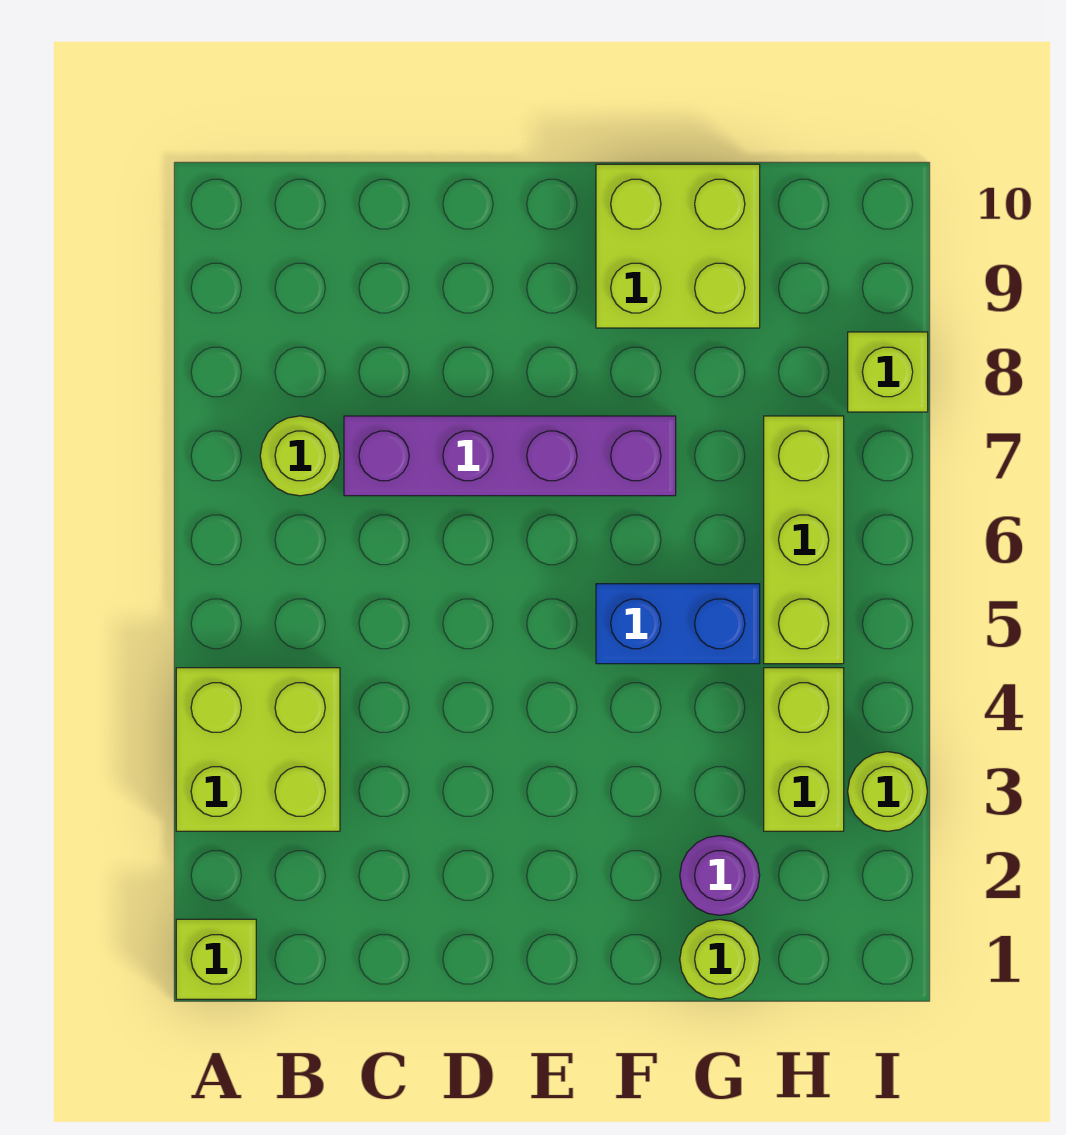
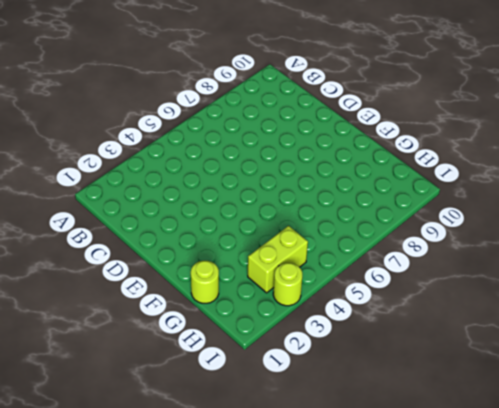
none -> lime brick A1 level 1
none -> lime brick A3:B4 level 1
none -> lime round brick B7 level 1

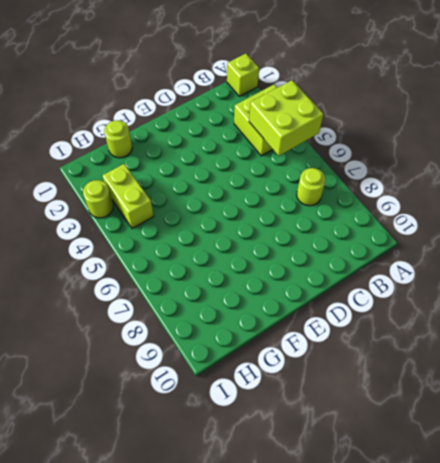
lime brick A4:B5 level 2 -> lime brick F9:G10 level 1
none -> purple brick C7:F7 level 1
none -> blue brick F5:G5 level 1
none -> purple round brick G2 level 1

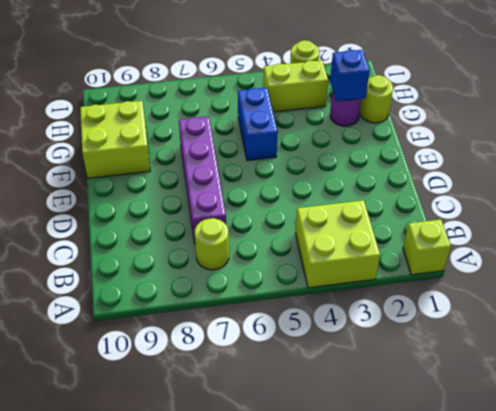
blue brick G2 level 2 -> none
none -> lime brick H5:H7 level 1
none -> lime brick I8 level 1

